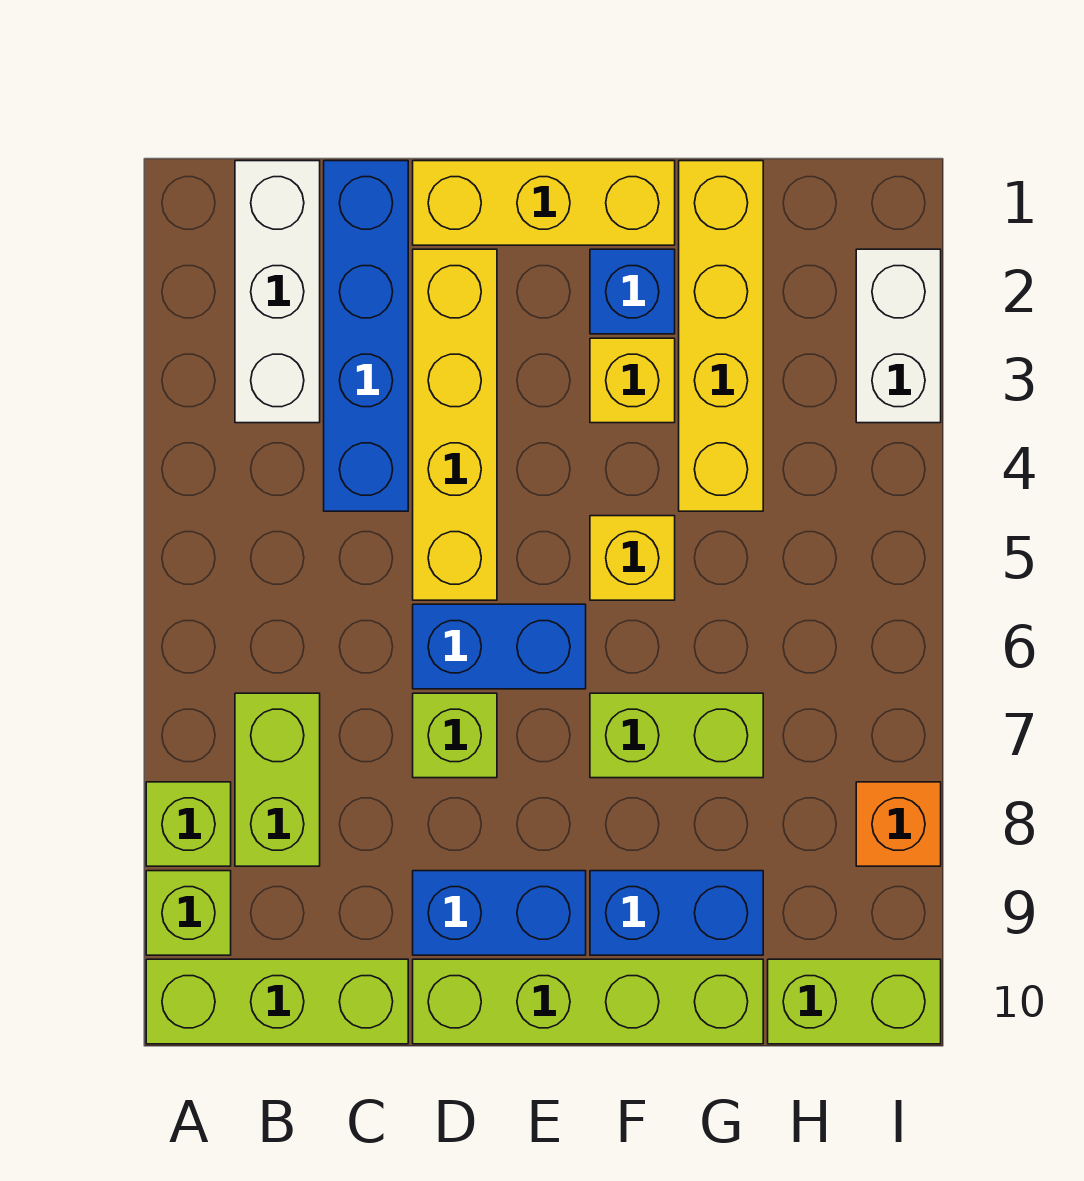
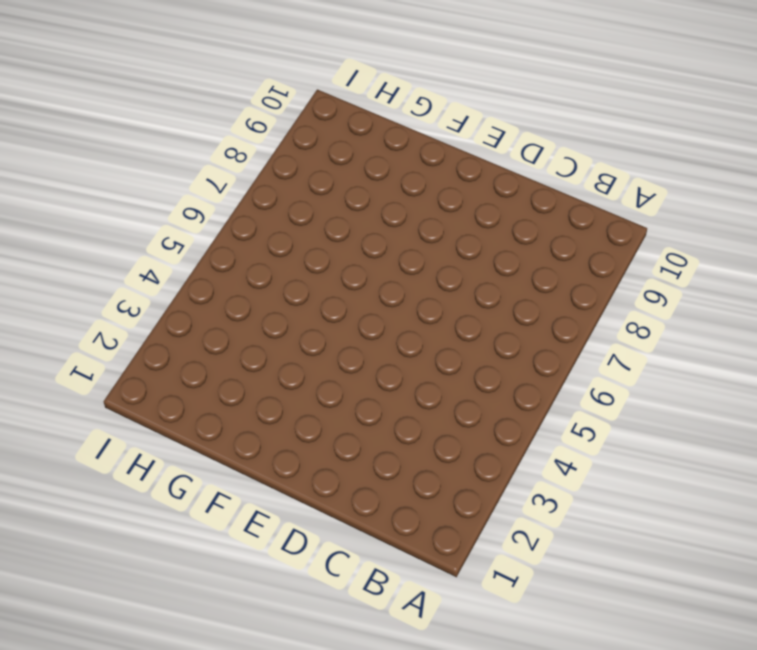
none -> lime brick A8 level 1
none -> lime brick A9 level 1
none -> lime brick A10:C10 level 1

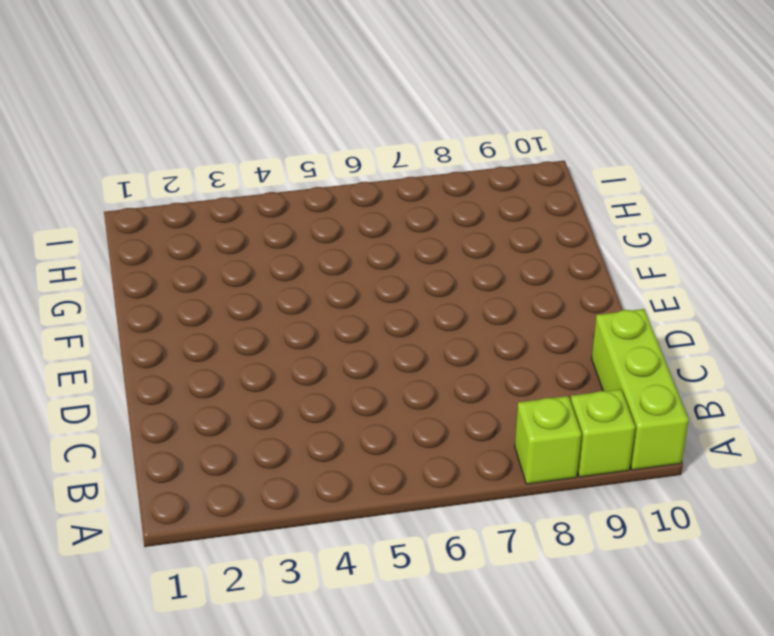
none -> white brick B1:B3 level 1
none -> lime brick B7:B8 level 1
none -> blue brick C1:C4 level 1

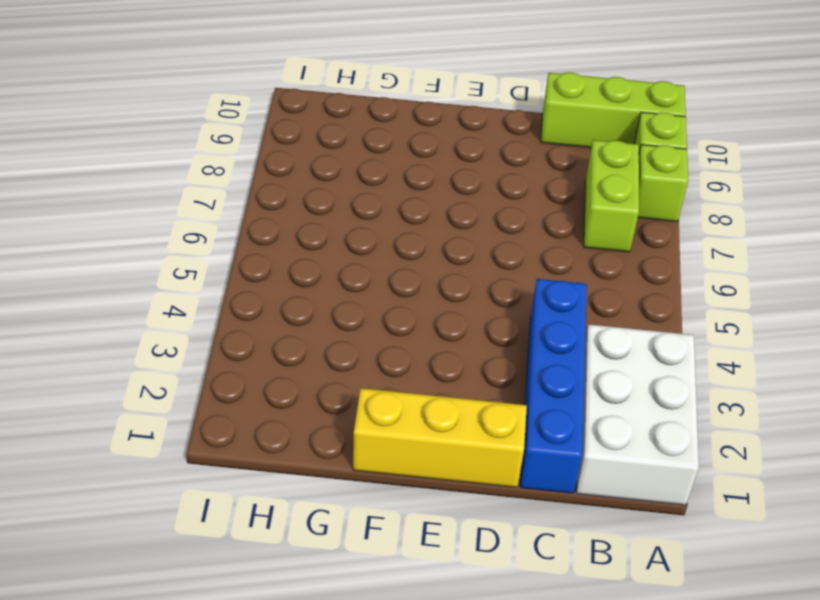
white brick A1:B3 level 1 -> white brick B1:B3 level 1
none -> yellow brick D2:D5 level 1
none -> blue brick D6:E6 level 1
none -> lime brick D7 level 1

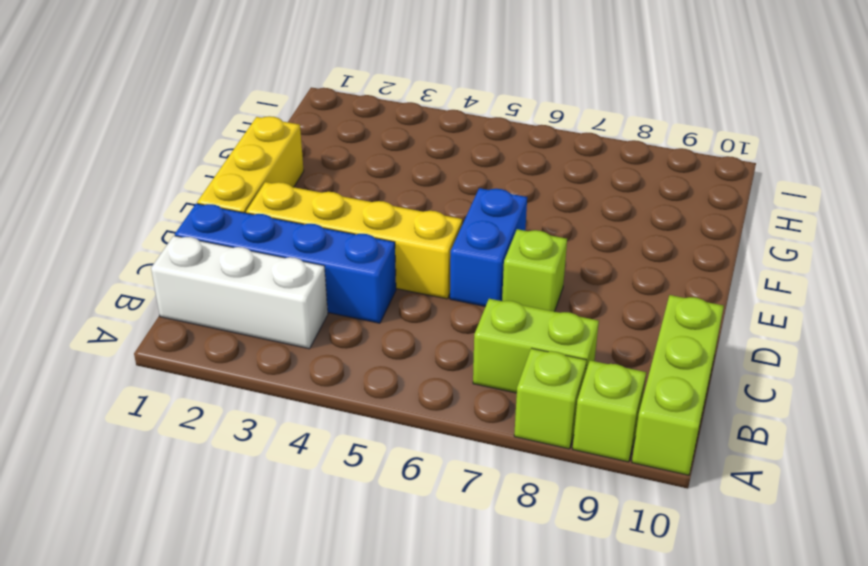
none -> blue brick D9:E9 level 1
none -> lime brick D10:G10 level 1
none -> blue brick F2 level 1

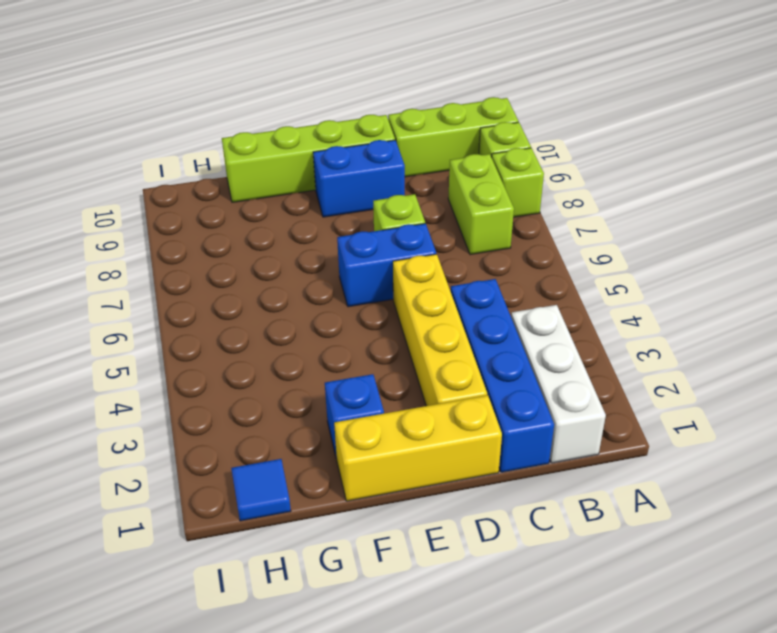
blue tile H1 level 1 -> none
none -> yellow brick F3 level 1
none -> yellow brick F5 level 1
none -> lime brick F7:G7 level 1

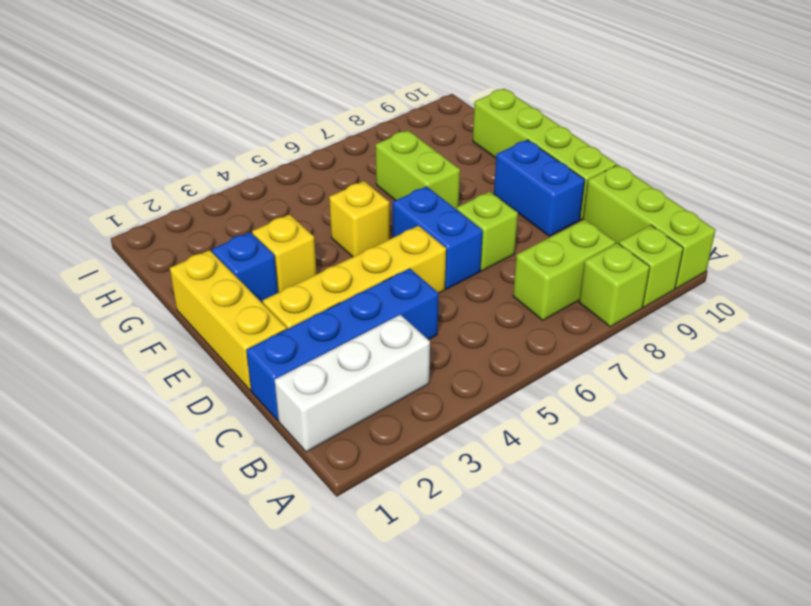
none -> blue brick F9:G9 level 1
none -> yellow brick G1:G4 level 1
none -> lime brick H10:I10 level 1

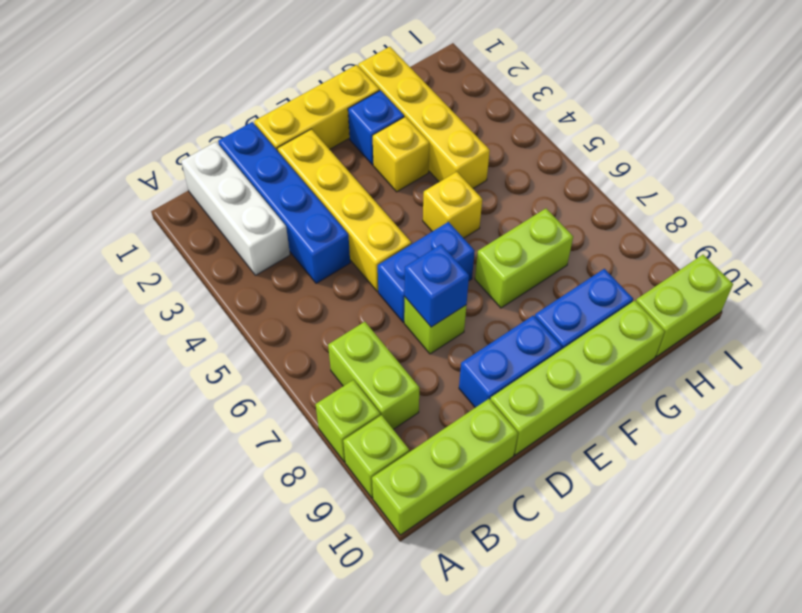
blue brick D7 level 2 -> none
none -> white brick I2:I3 level 1
none -> orange brick I8 level 1

